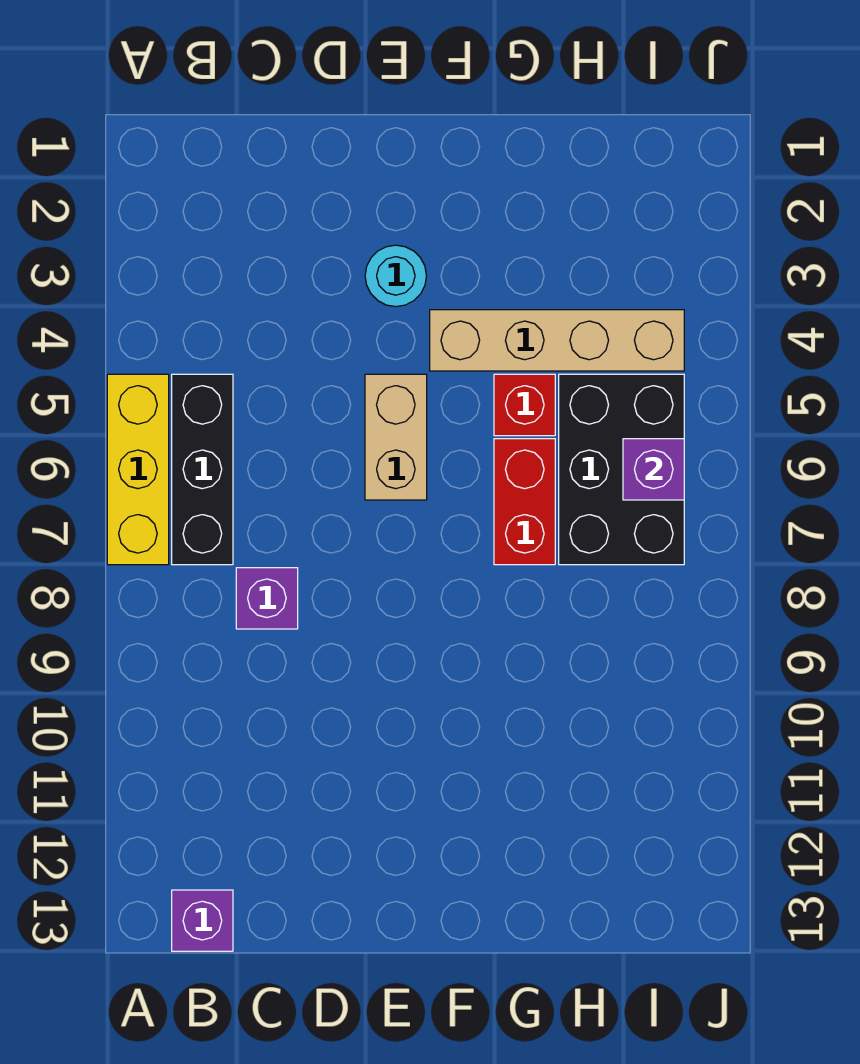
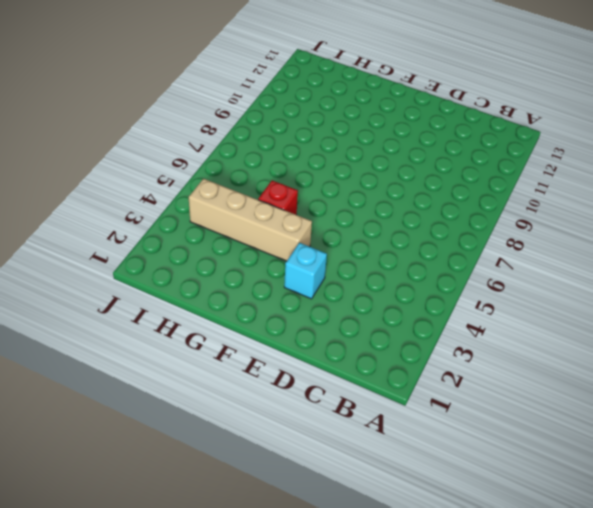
cyan brick E3 level 1 -> cyan round brick E3 level 1
none -> yellow brick A5:A7 level 1
none -> black brick B5:B7 level 1

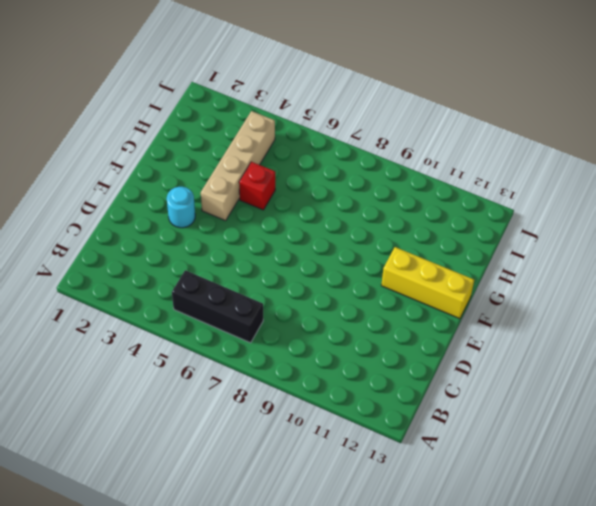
yellow brick F11:F13 level 1 -> yellow brick A5:A7 level 1
none -> purple brick B13 level 1
none -> purple brick C8 level 1

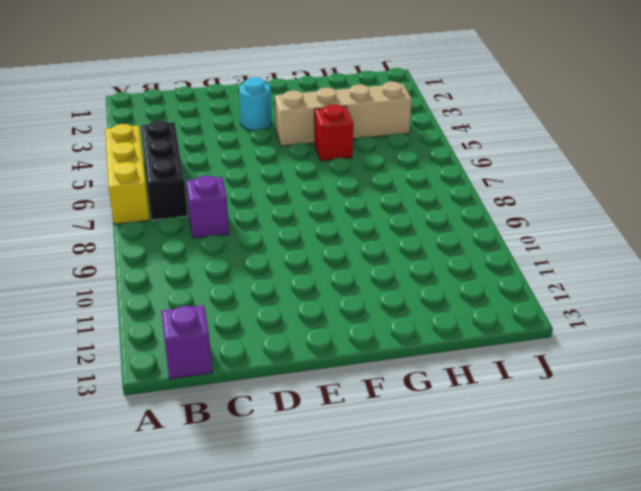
none -> tan brick E5:E6 level 1
none -> red brick G6:G7 level 1

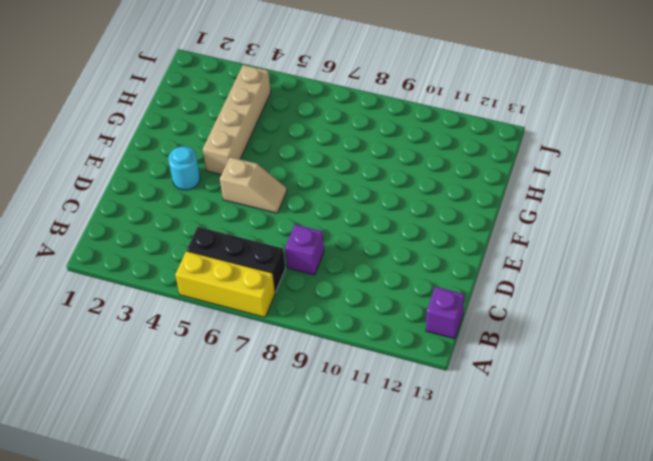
tan slope E5:E6 level 1 top 5 -> tan brick E5:E6 level 1
none -> red brick G5 level 1
none -> red brick G6:G7 level 1

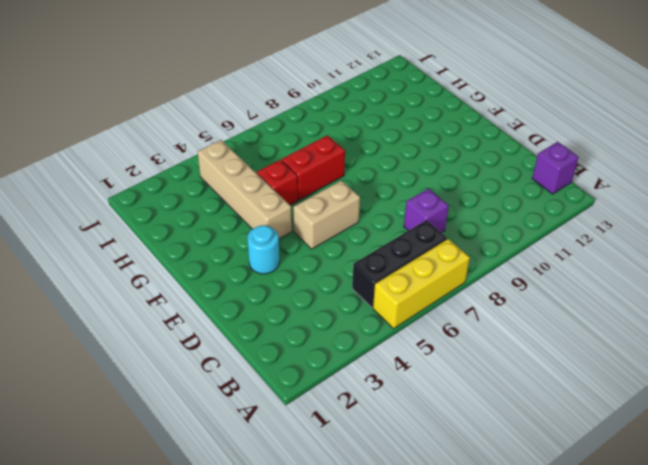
none -> black brick H5:I7 level 1
none -> purple brick I6 level 2

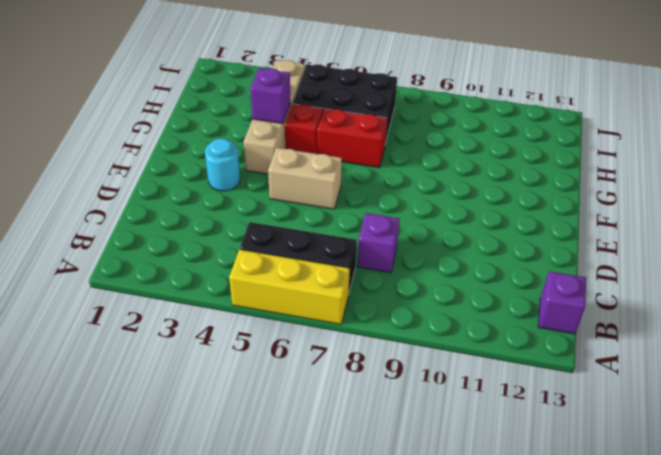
purple brick G4 level 2 -> purple brick I6 level 2

